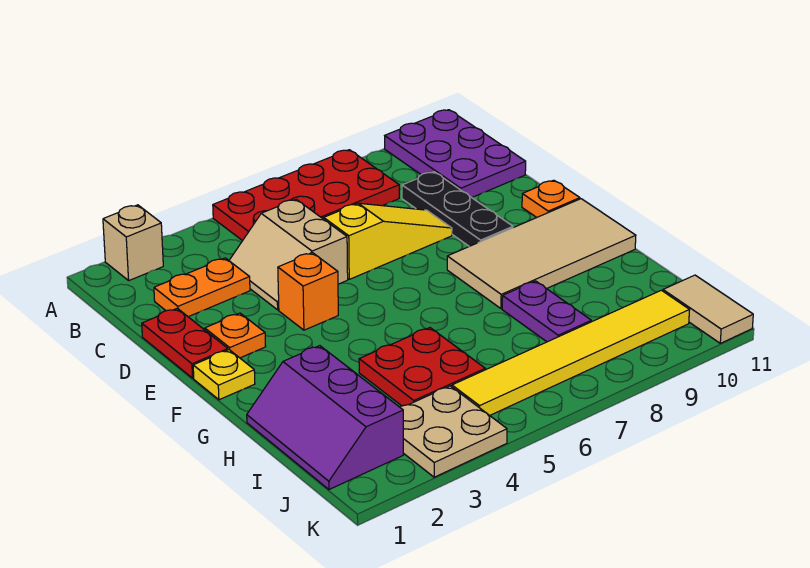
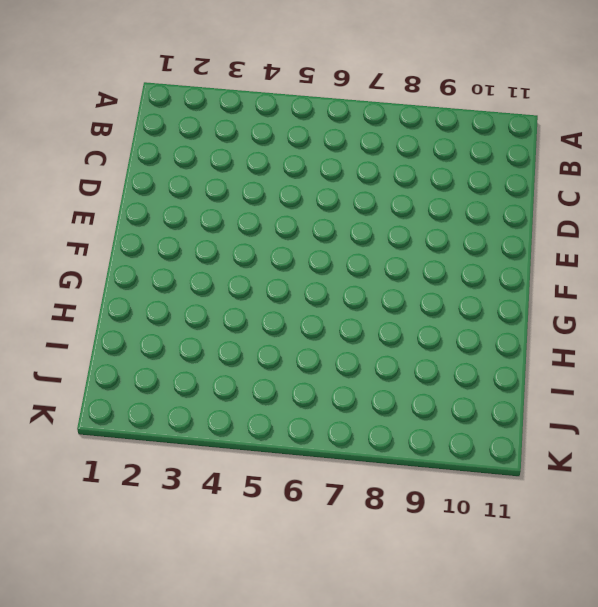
none -> tan brick A2 level 1
none -> red plate A5:B8 level 1
none -> purple plate A10:C11 level 1

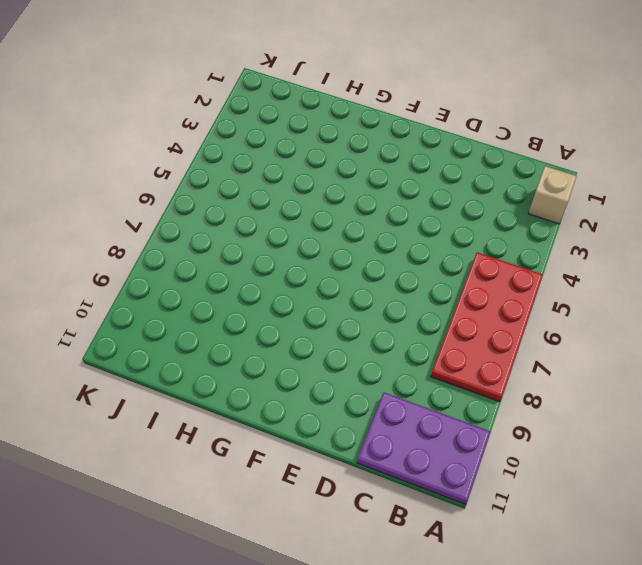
none -> orange plate C2:C3 level 1
none -> tan slope C4:D5 level 1 top 5
none -> black plate C9:E9 level 1

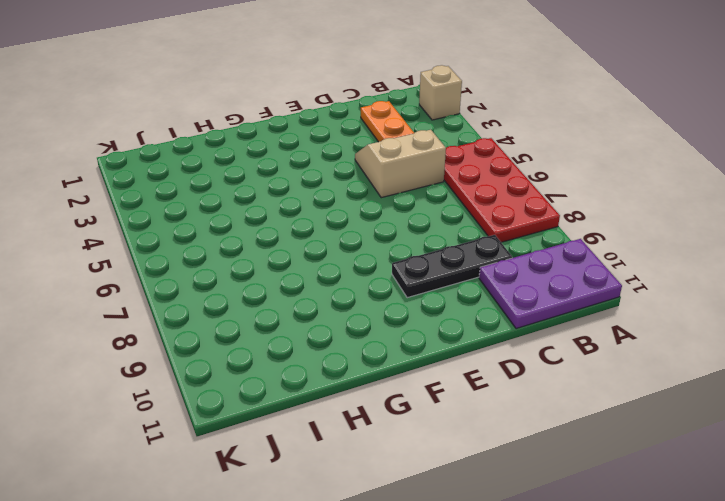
none -> red plate D1:E1 level 1
none -> yellow slope D6:D8 level 1 top 6
none -> orange plate E2 level 1

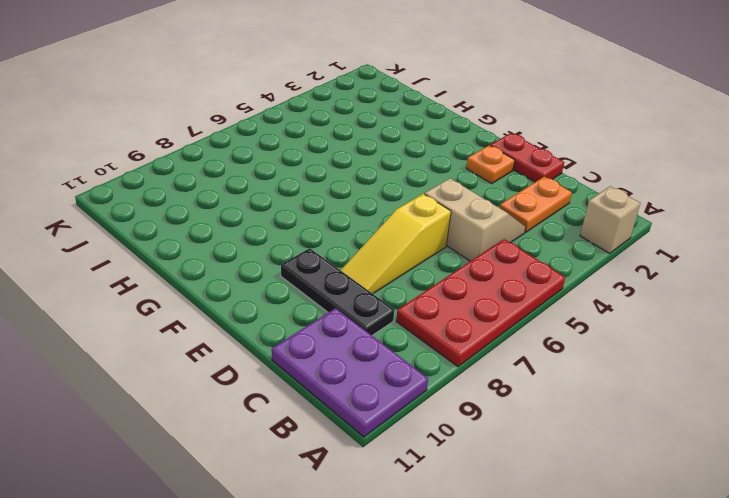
none -> orange brick E4 level 1
none -> orange plate E11 level 1
none -> yellow plate F1 level 1

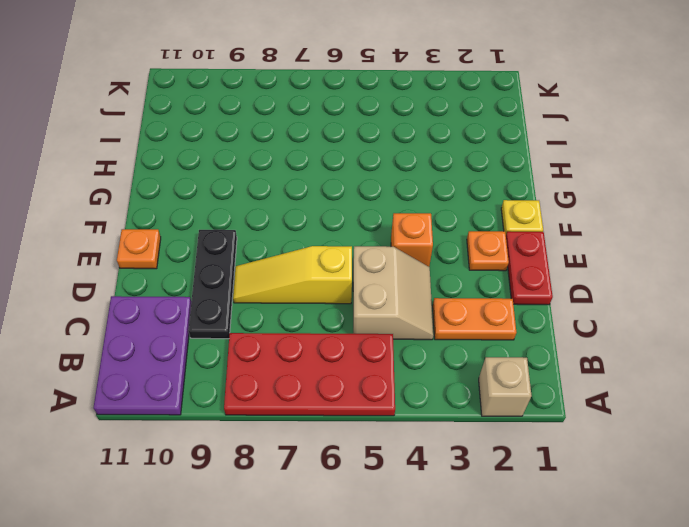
none -> tan tile F8:G11 level 1
none -> purple slope H1:J2 level 1 top 2
none -> red plate H4:I5 level 1

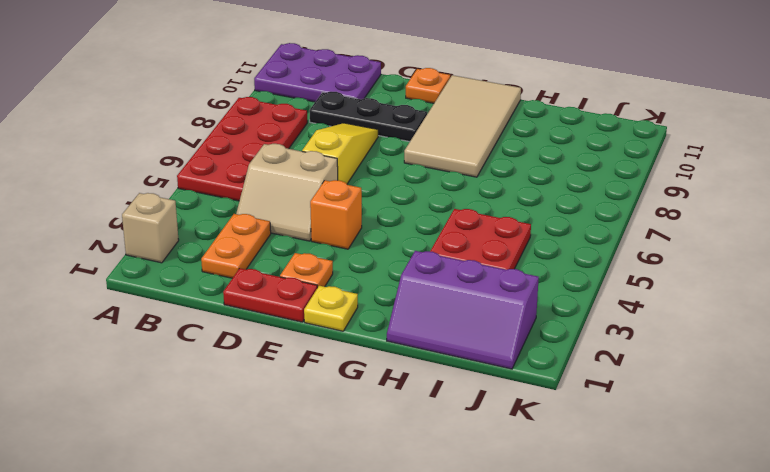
none -> purple plate H8:I8 level 1
none -> tan plate J3:K4 level 1
none -> yellow tile J5:J10 level 1

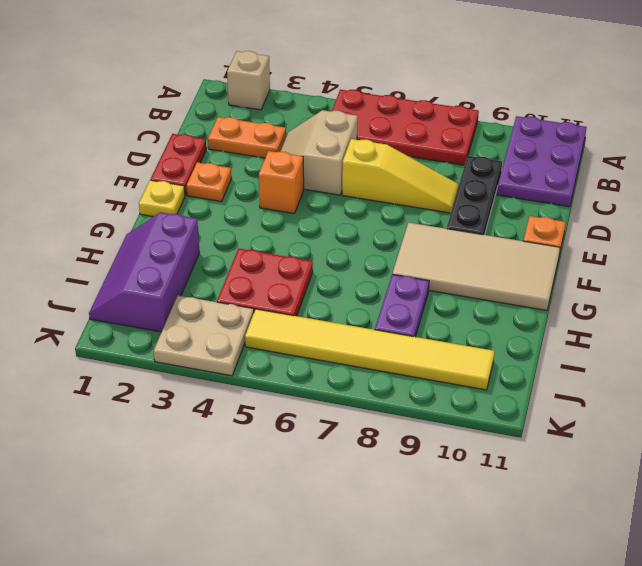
none -> tan tile J11:K11 level 1

